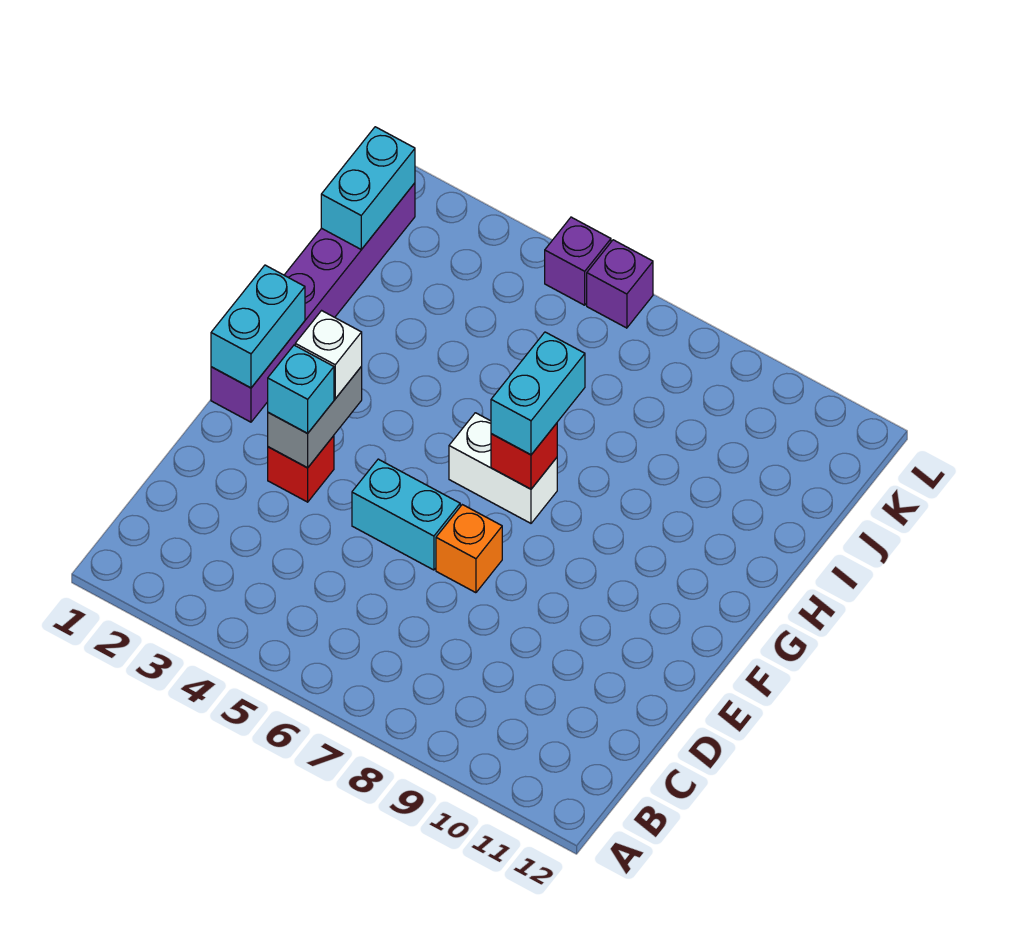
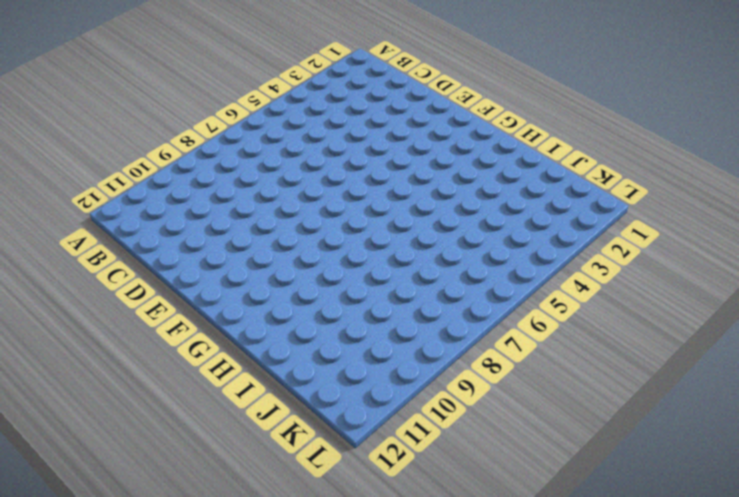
none -> red brick E3 level 1
none -> cyan brick E5:E6 level 1
none -> orange brick E7 level 1

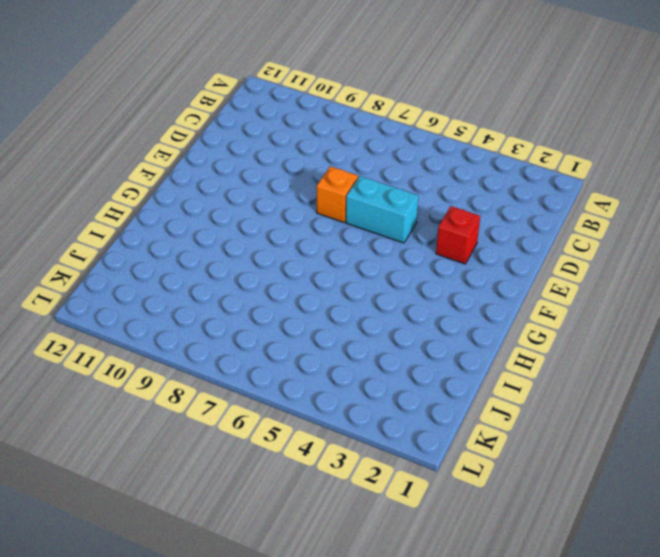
none -> purple brick F1:K1 level 1
none -> white brick G6:G7 level 1
none -> purple brick L5 level 1

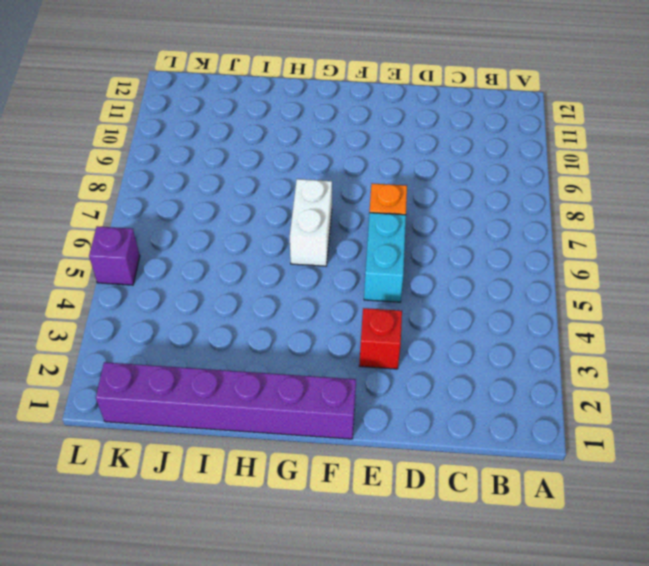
none -> purple brick L6 level 1
none -> grey brick E3:F3 level 2
none -> cyan brick F1:G1 level 2

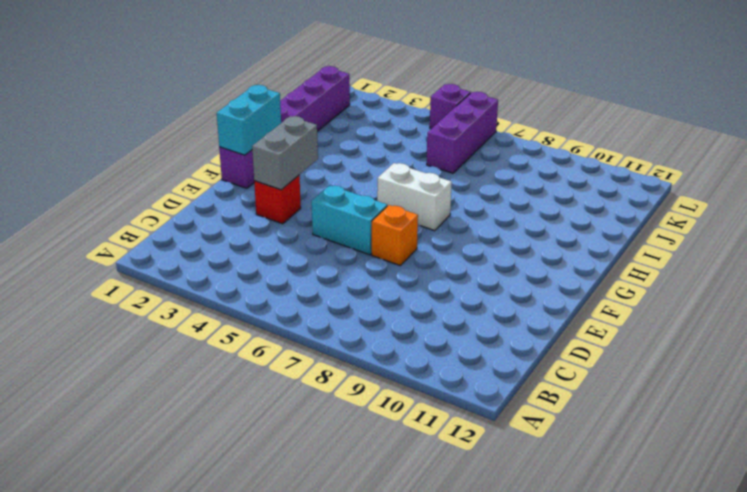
purple brick J6:L6 level 1 -> purple brick L6 level 1
none -> red brick G7 level 2
none -> cyan brick J1:K1 level 2
none -> cyan brick E3 level 3

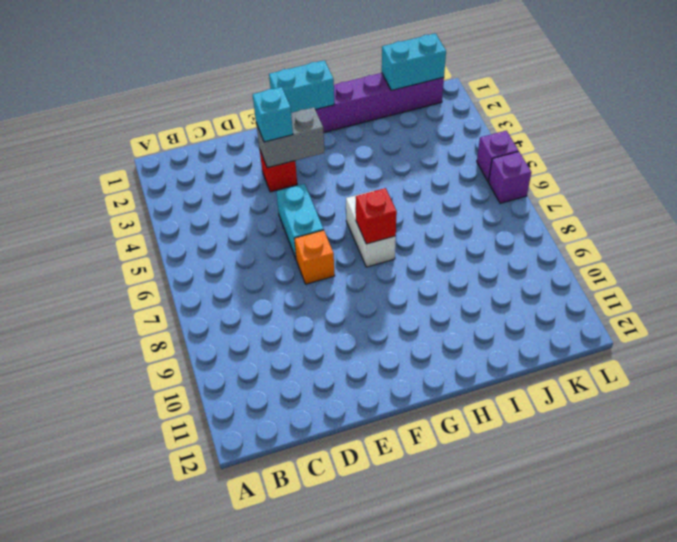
none -> white brick F3 level 3
none -> cyan brick G7:H7 level 3

